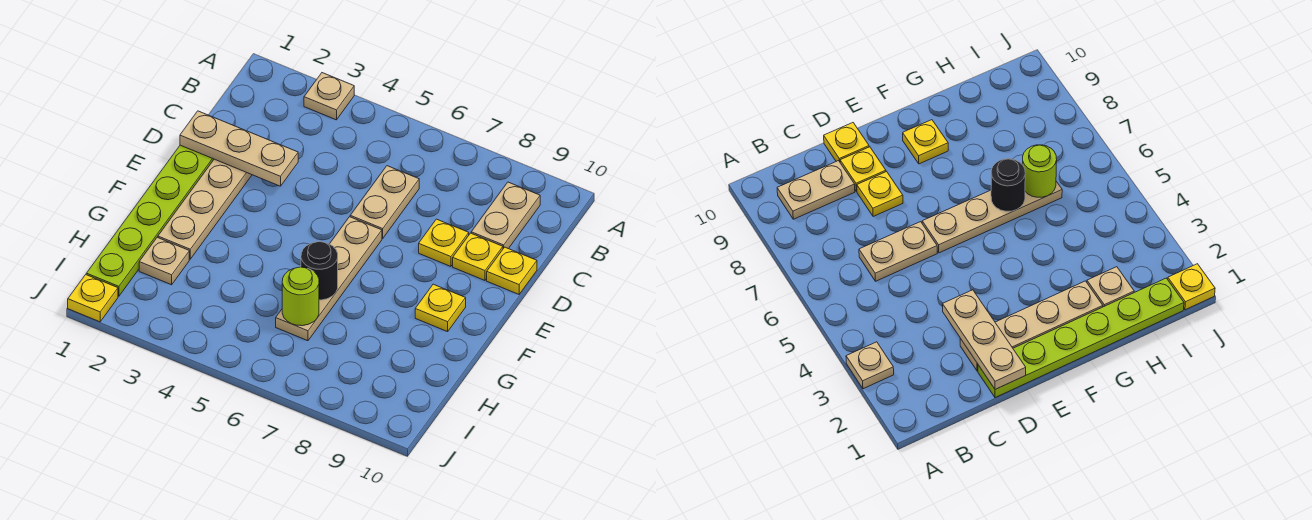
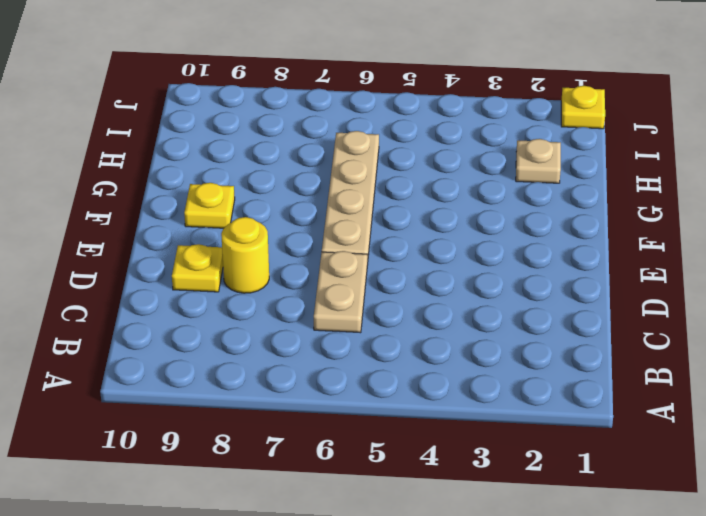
yellow round brick D8 level 1 -> yellow plate D8 level 1
none -> tan plate A3 level 1
none -> tan plate B9:C9 level 1
none -> lime plate D1:I1 level 1

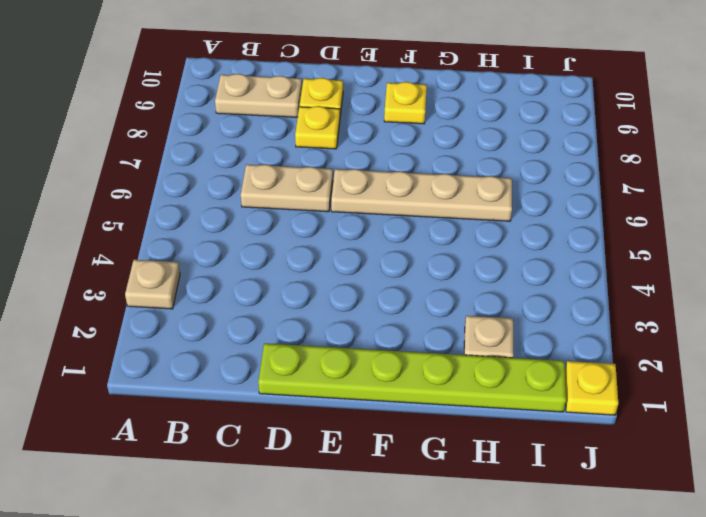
none -> tan plate D2:G2 level 1
none -> yellow plate D10 level 1
none -> tan plate D1:D3 level 2

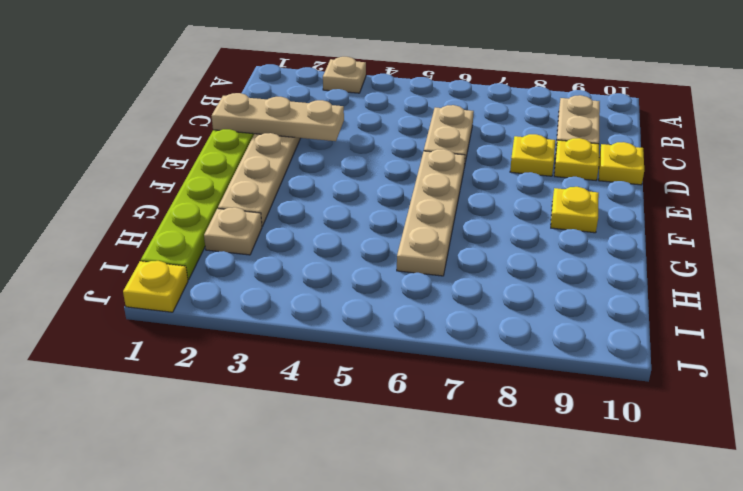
none -> black round brick G6 level 2
none -> lime round brick H6 level 2

